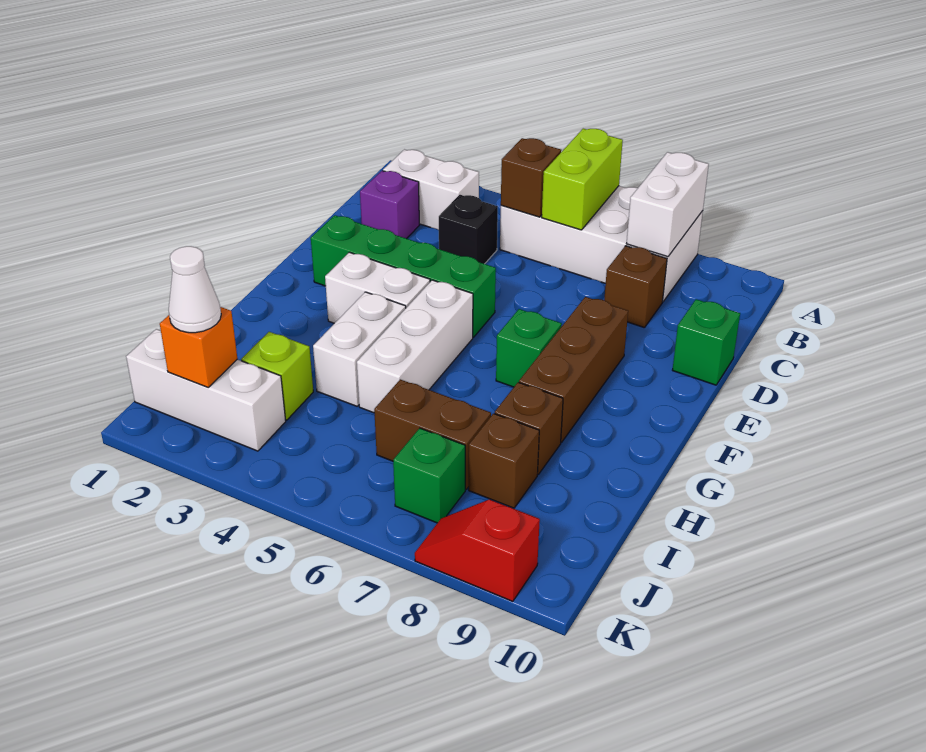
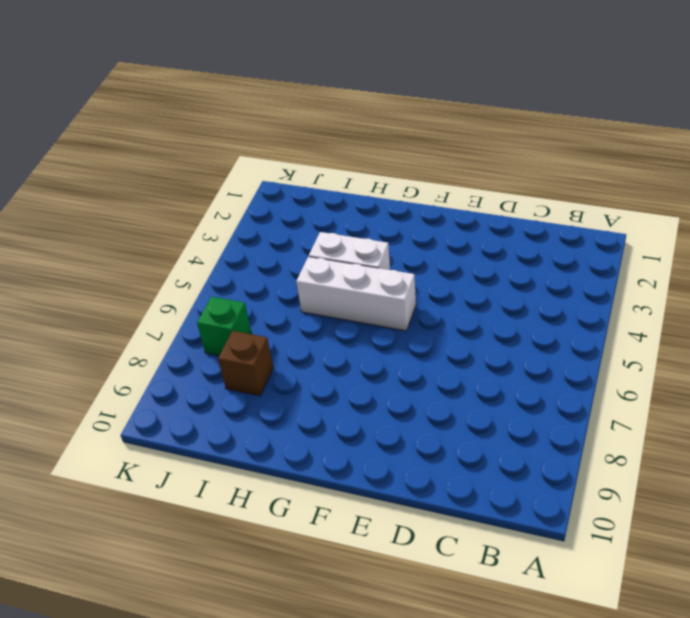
none -> white brick A5:B8 level 1
none -> white brick B2:B3 level 1
none -> purple brick C2 level 1

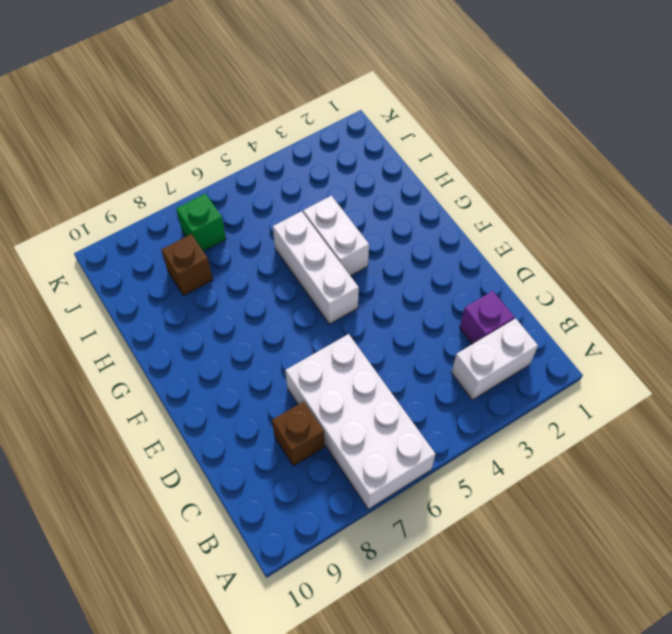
white brick A6:D7 level 1 -> white brick A5:B8 level 1
none -> black brick C4 level 1
none -> green brick D10 level 1
none -> green brick E2:E5 level 1

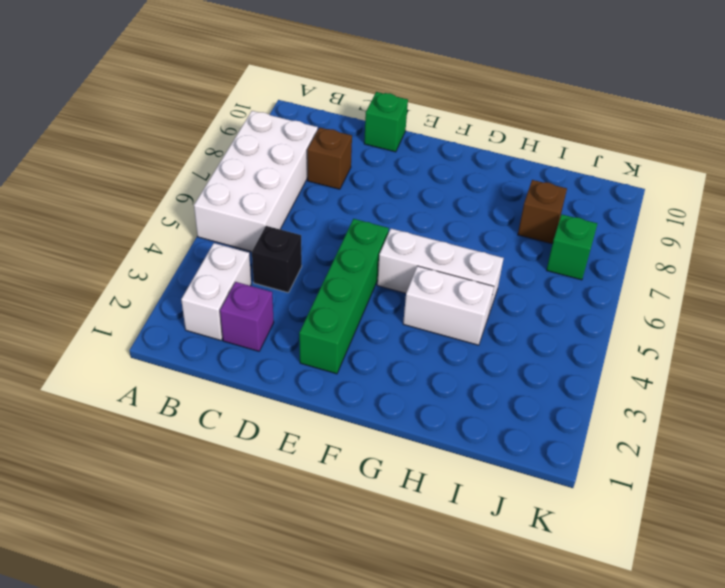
none -> brown brick E8:G8 level 1
none -> white brick F3:F4 level 1
none -> green brick F7 level 1

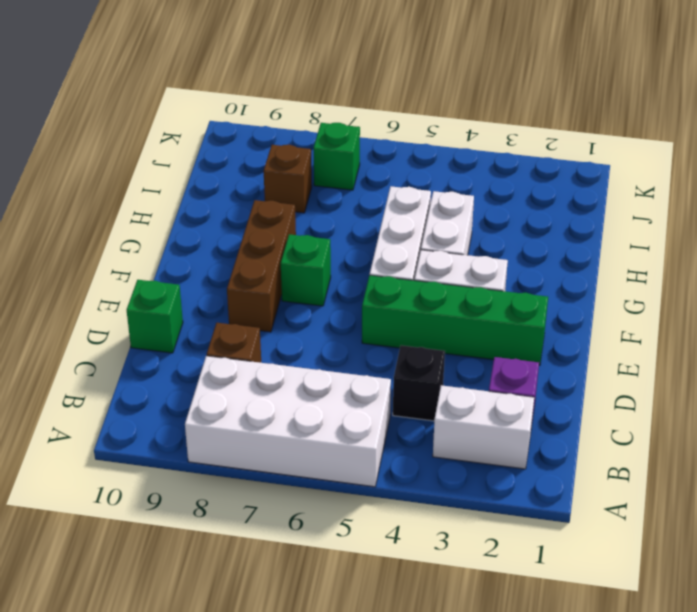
none -> brown brick H8 level 1
none -> lime brick I3 level 1
none -> brown brick I6:I7 level 1

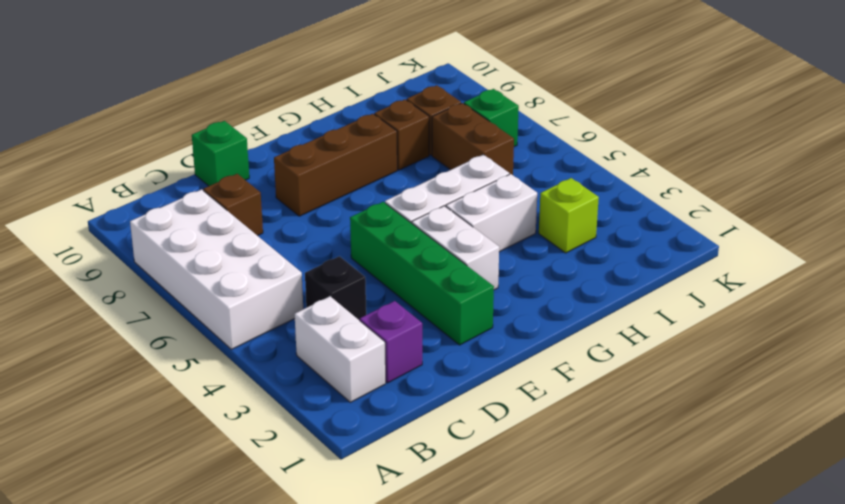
none -> green brick F7 level 1
none -> white brick J1:J3 level 1
none -> red slope K8:K9 level 1 top 9

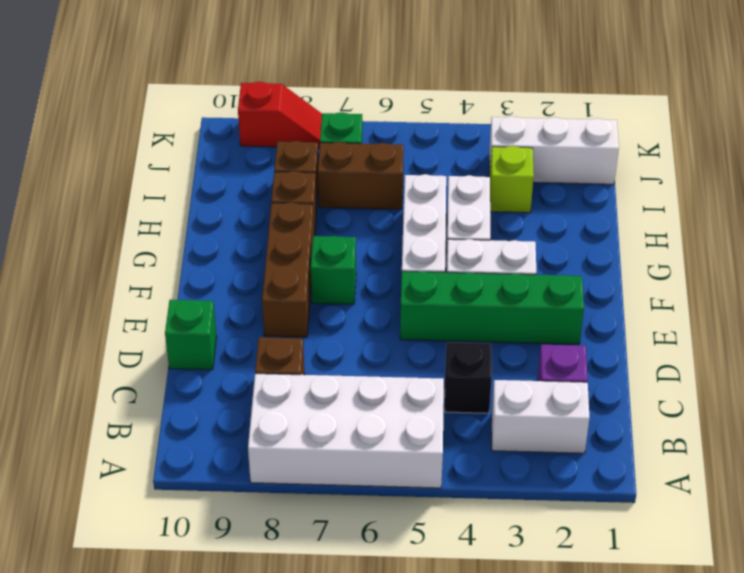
none -> lime brick A6:B6 level 2
none -> white brick A8:B8 level 2
none -> brown brick B5 level 2

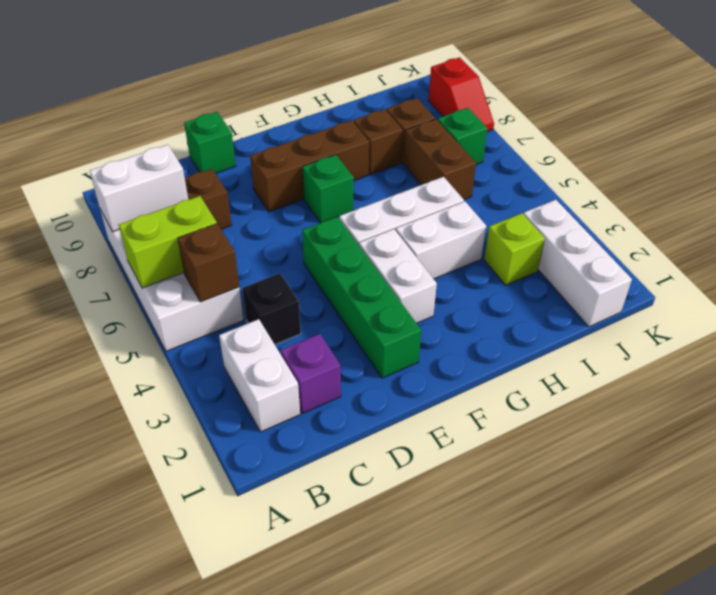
none -> orange brick J2 level 2
none -> white cone J2 level 3

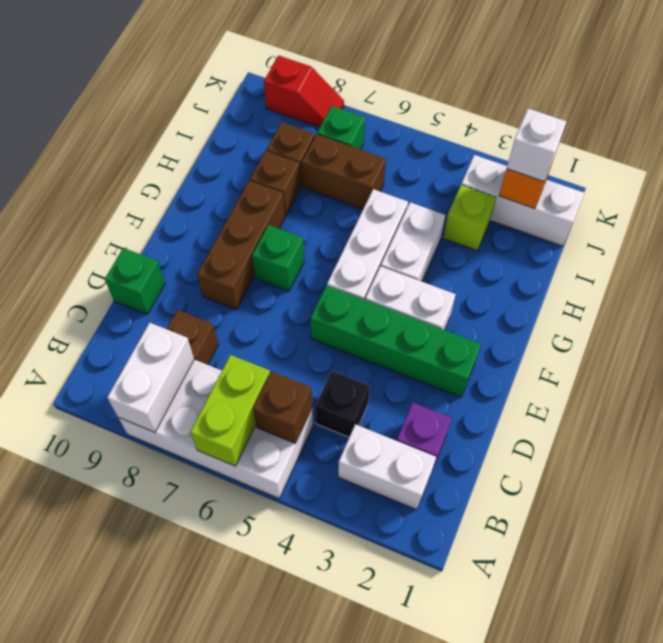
white brick J2 level 3 -> white cone J2 level 3

